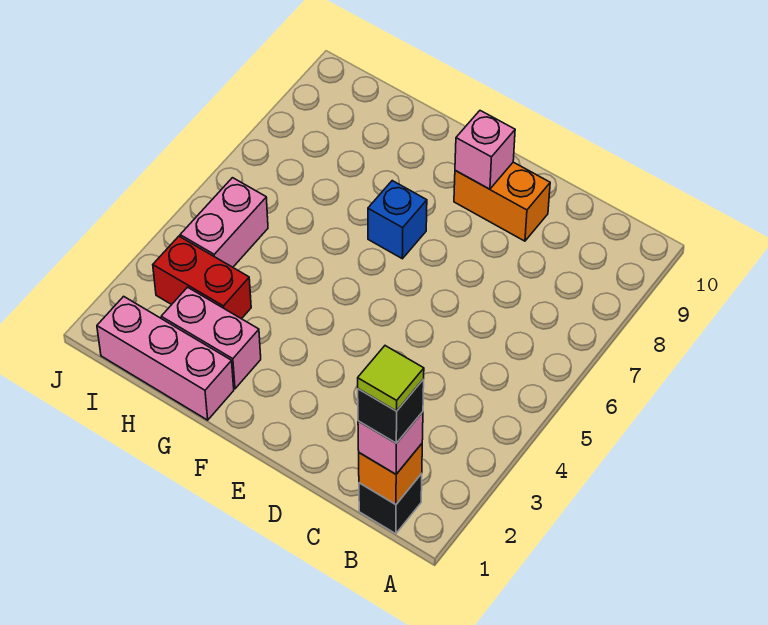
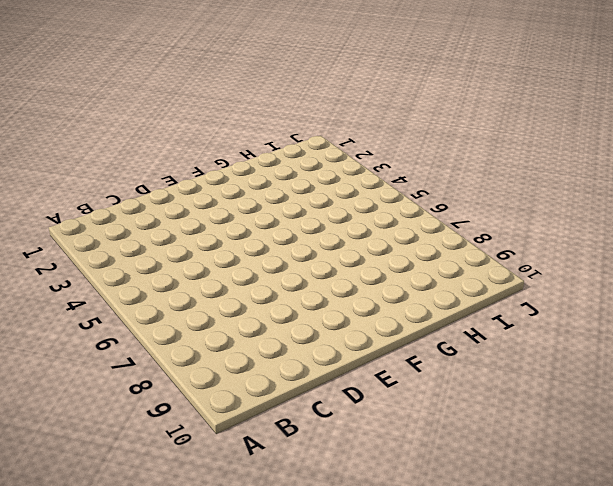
none -> black brick B1 level 1
none -> orange brick D9:E9 level 1
none -> blue brick F7 level 1

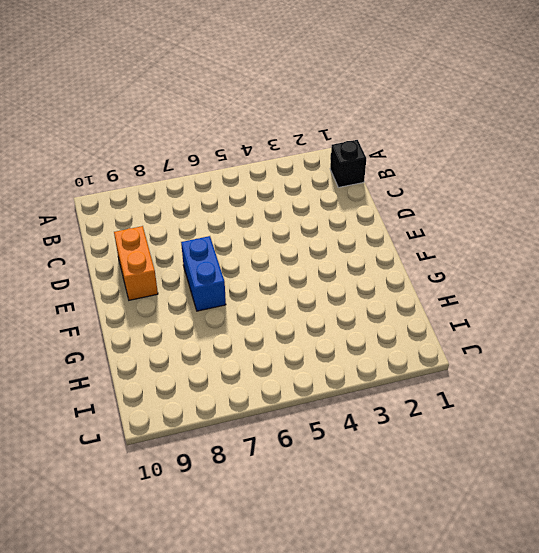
blue brick E7:F7 level 1 -> blue brick F7 level 1
none -> pink brick G1:I1 level 1
none -> pink brick G2:H2 level 1
none -> red brick H3:I3 level 1

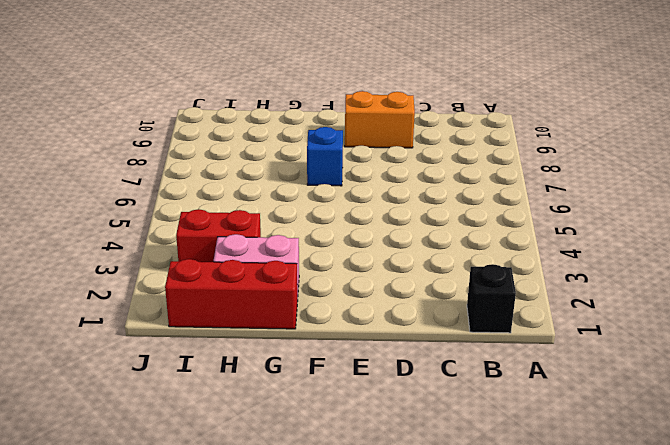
red brick G1:I1 level 1 -> pink brick G1:I1 level 1
none -> pink brick I4:I5 level 1
none -> orange brick B1 level 2
none -> pink brick E9 level 2

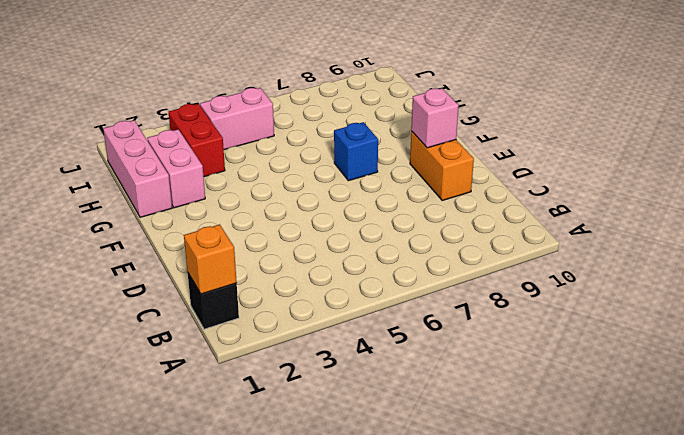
none -> pink brick B1 level 3
none -> black brick B1 level 4
none -> lime tile B1 level 5

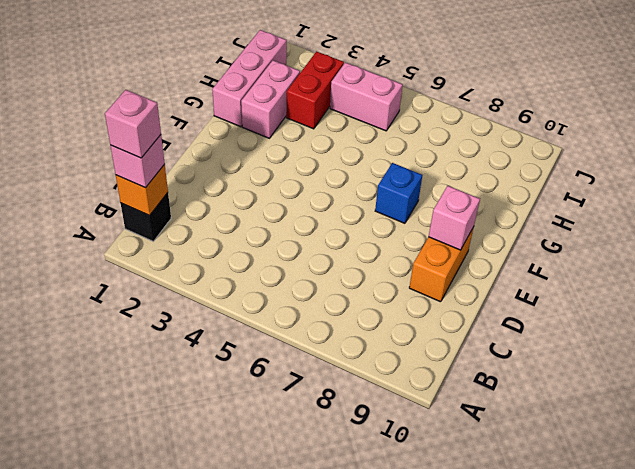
pink brick B1 level 4 -> black brick B1 level 4
none -> lime tile B1 level 5

